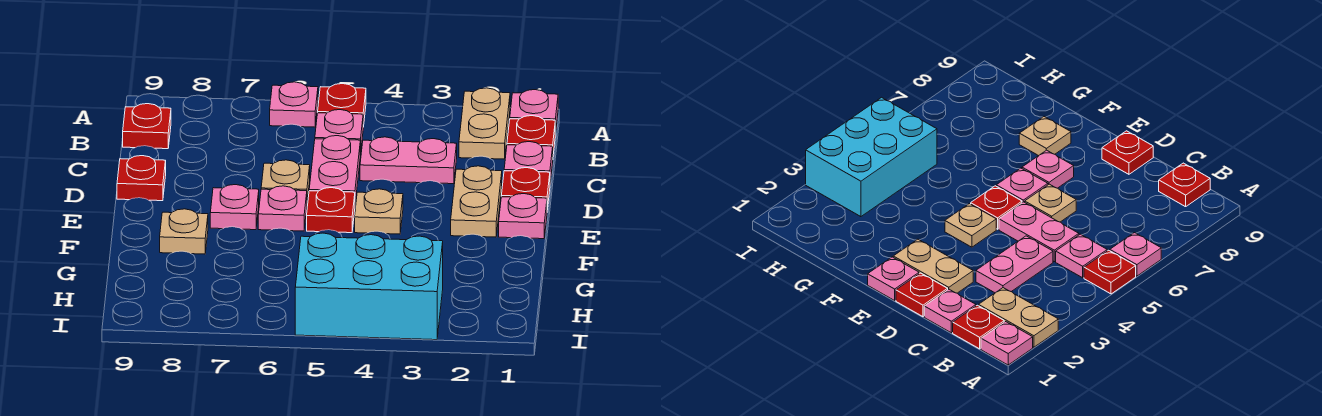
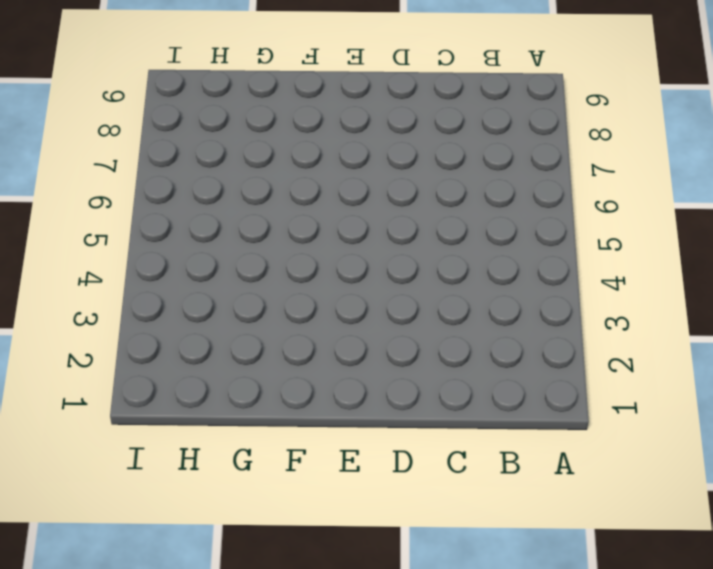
none -> pink plate A1 level 1
none -> tan plate A2:B2 level 1
none -> red plate A5 level 1

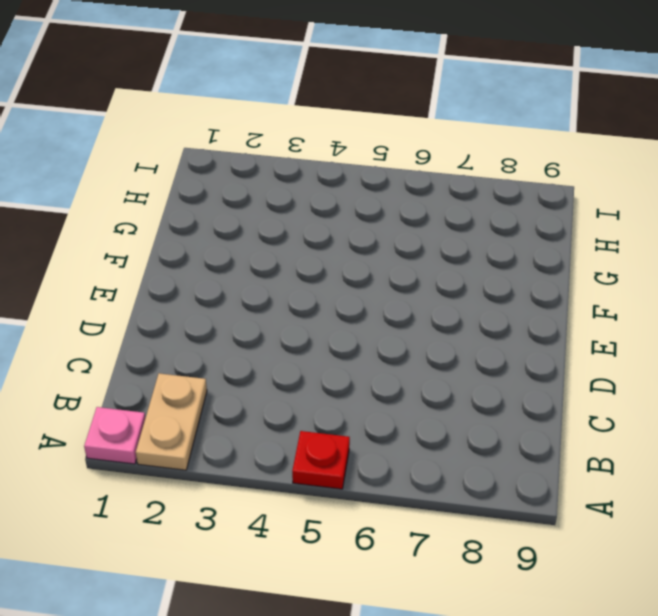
none -> pink plate A6 level 1
none -> red plate B1 level 1
none -> pink plate B5 level 1

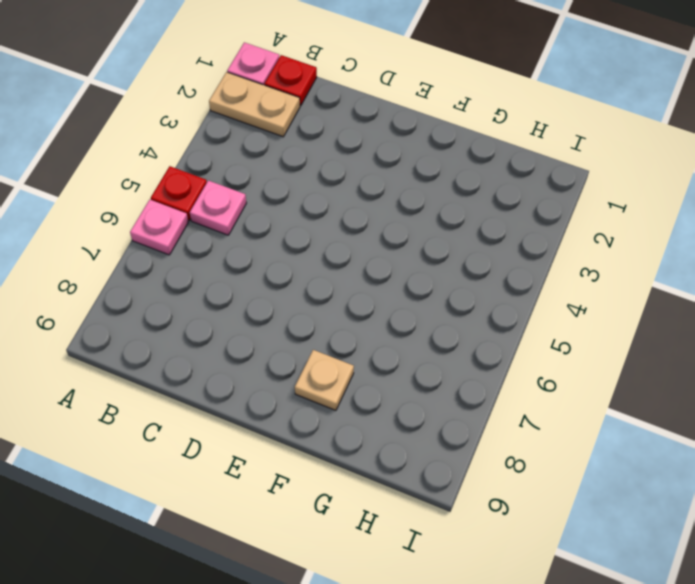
none -> red plate B9 level 1
none -> pink plate C1 level 1
none -> pink plate C3:C4 level 1

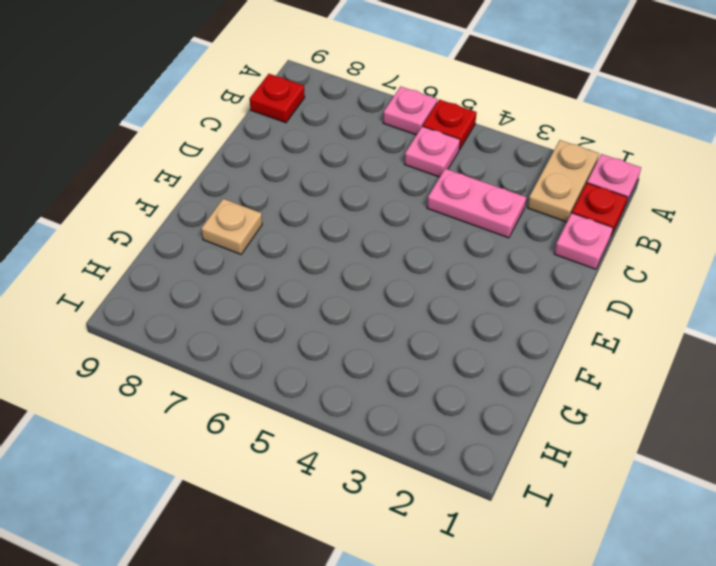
none -> pink plate C5:D5 level 1
none -> red plate D1 level 1
none -> tan plate D2:E2 level 1

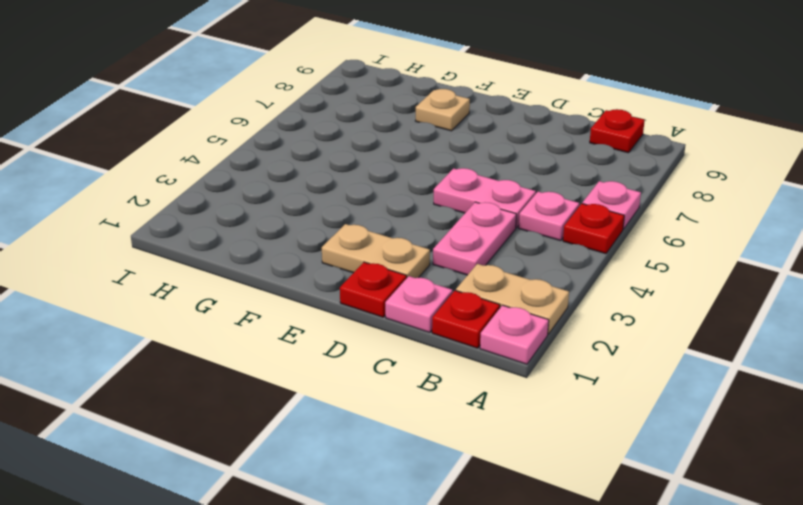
none -> tan plate D6 level 1
none -> red plate D9 level 1
none -> pink plate E1 level 1

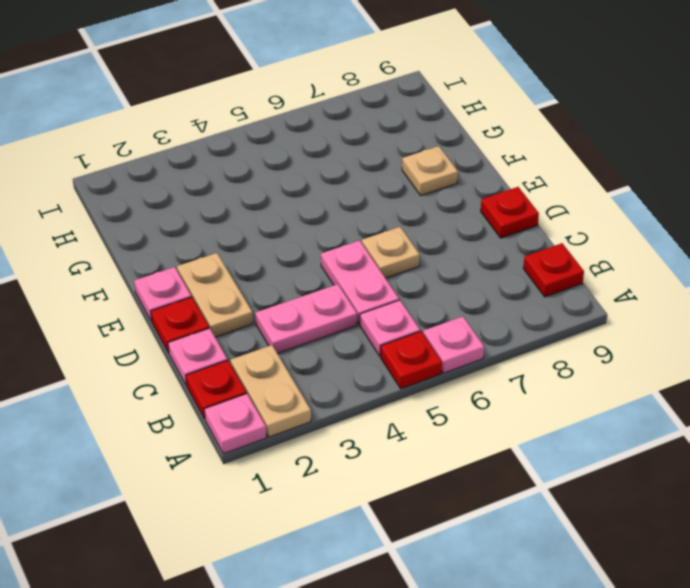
none -> tan plate E4 level 1
none -> red plate E5 level 1
none -> pink plate E6 level 1

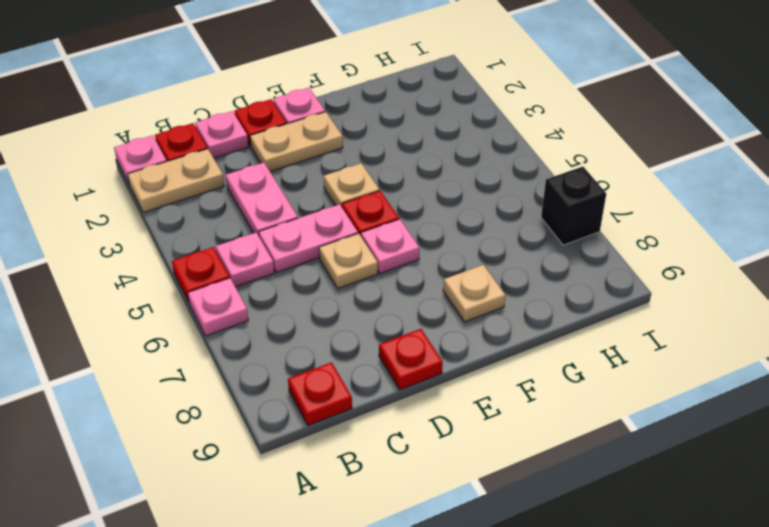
black brick I7 level 1 -> none
none -> pink plate E7 level 1
none -> cyan brick H3:I5 level 1

